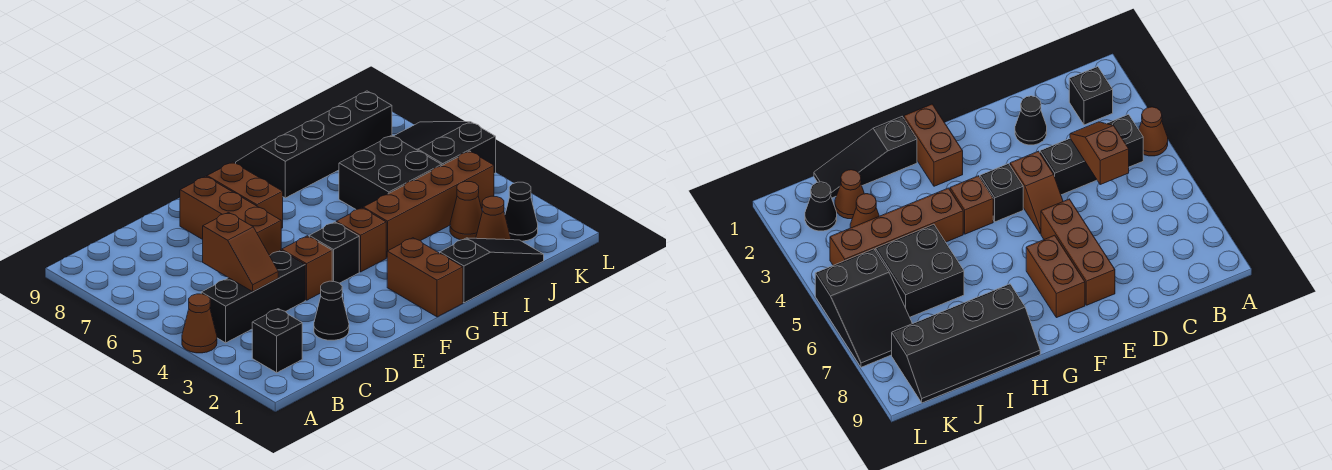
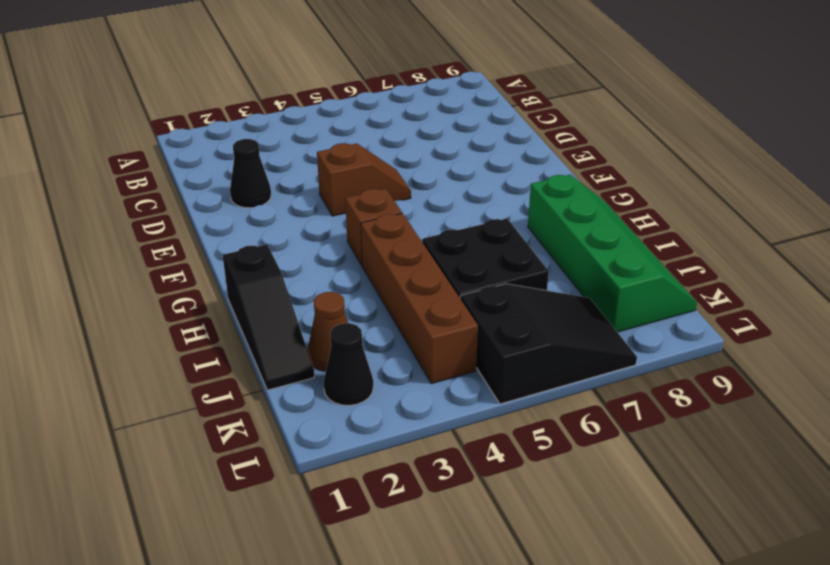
green slope H8:K9 level 1 top 8 -> black slope H8:K9 level 1 top 8
none -> brown cone A4 level 1
none -> black brick B2 level 1
none -> black brick B4:D4 level 1

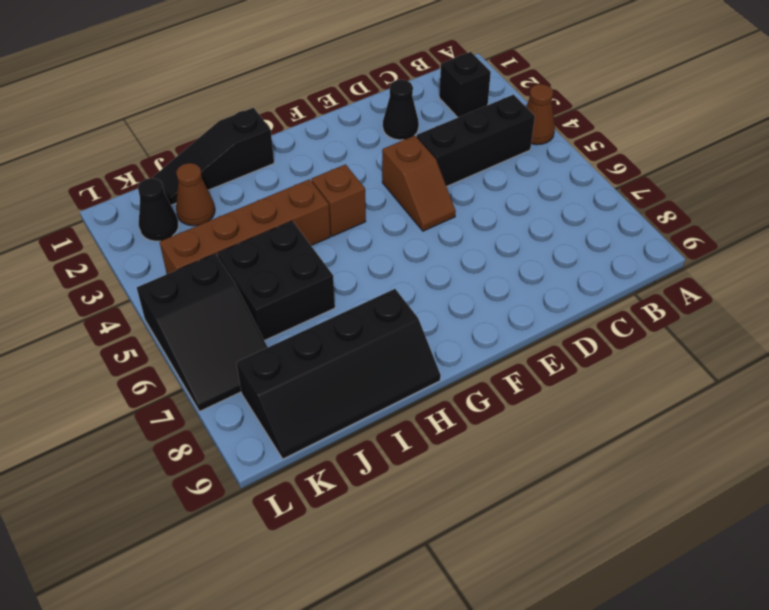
none -> brown brick E6:E8 level 1
none -> black brick F4 level 1
none -> brown brick F7:F8 level 1

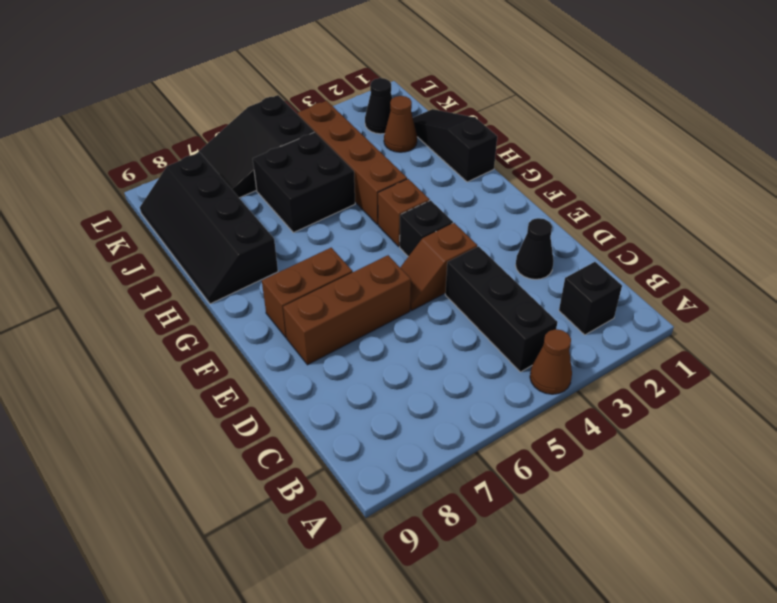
none -> brown brick G1:G2 level 1
none -> brown cone J3 level 1
none -> brown slope C4:C5 level 2 top 5

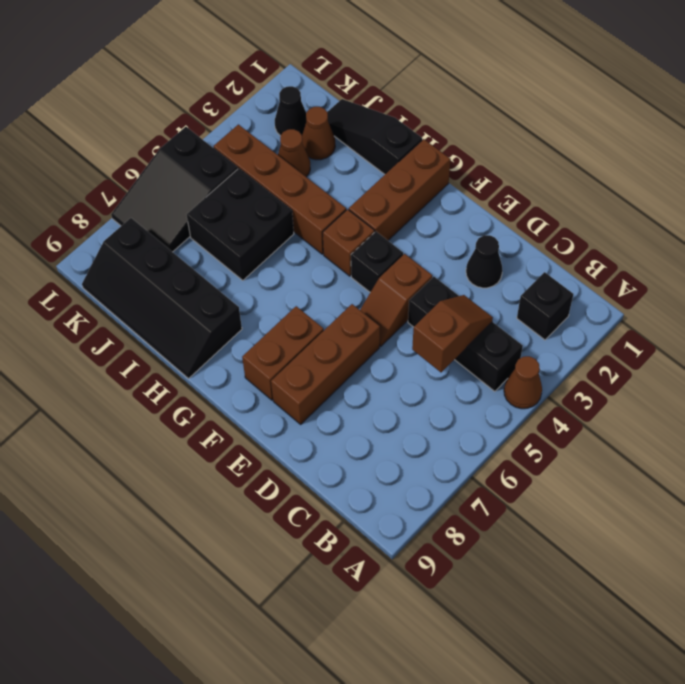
brown brick G1:G3 level 1 -> brown brick G1:G2 level 1

